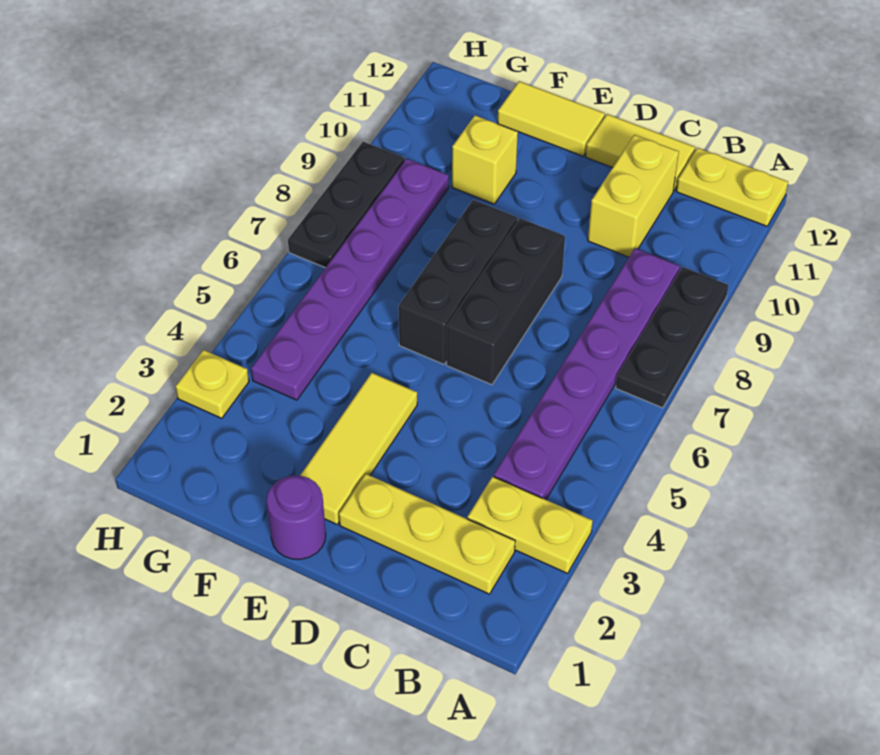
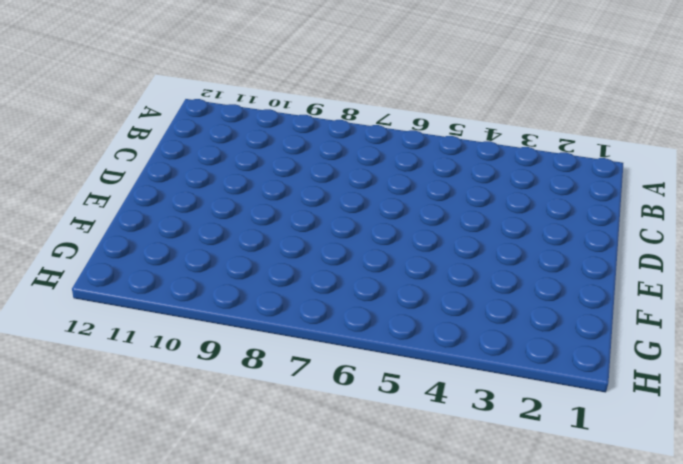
none -> yellow plate A3:B3 level 1
none -> black plate A7:A9 level 1
none -> yellow plate A12:B12 level 1

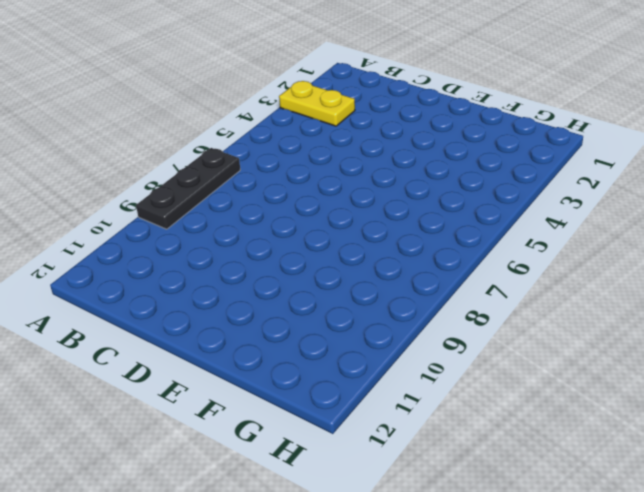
none -> yellow plate A12:B12 level 1
none -> yellow plate B2:D2 level 1
none -> purple plate B4:B9 level 1

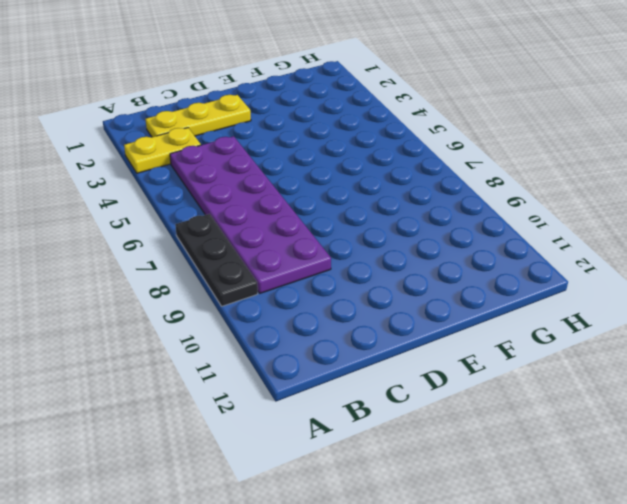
purple plate B4:C9 level 1 -> purple plate B4:B9 level 1
none -> yellow plate A12:B12 level 1
none -> yellow brick C10:C11 level 1
none -> yellow tile C12:D12 level 1

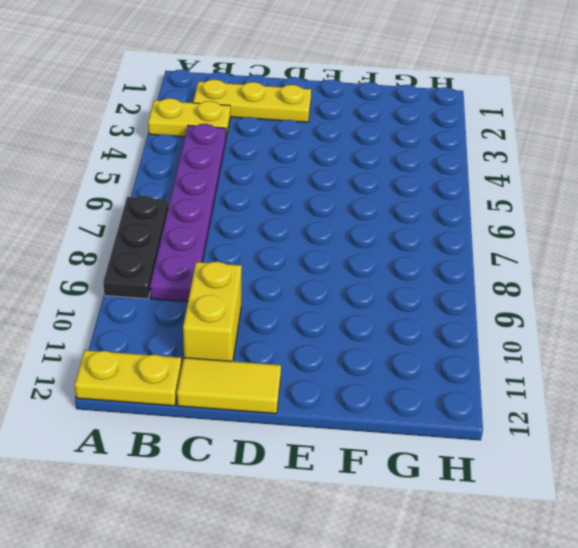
none -> black brick D6:D8 level 1
none -> purple round brick E1 level 1
none -> yellow tile E2:E4 level 1

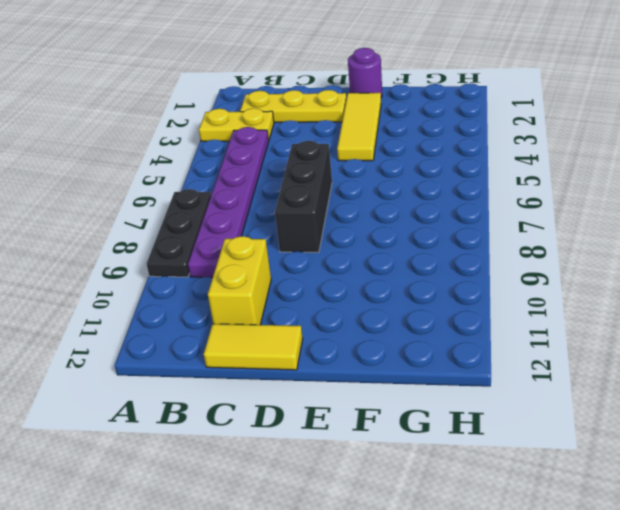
none -> yellow plate A12:B12 level 1
none -> black brick E6:E8 level 1
none -> yellow tile E12:F12 level 1

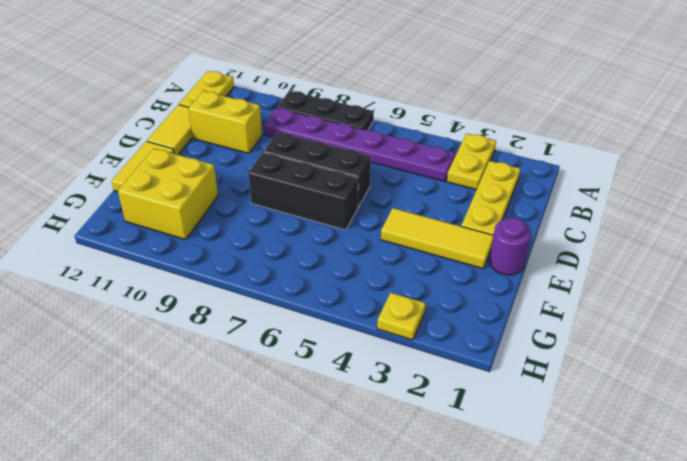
yellow brick F10:G11 level 1 -> yellow brick F10 level 1
none -> purple plate G4:G9 level 1
none -> black plate H7:H9 level 1

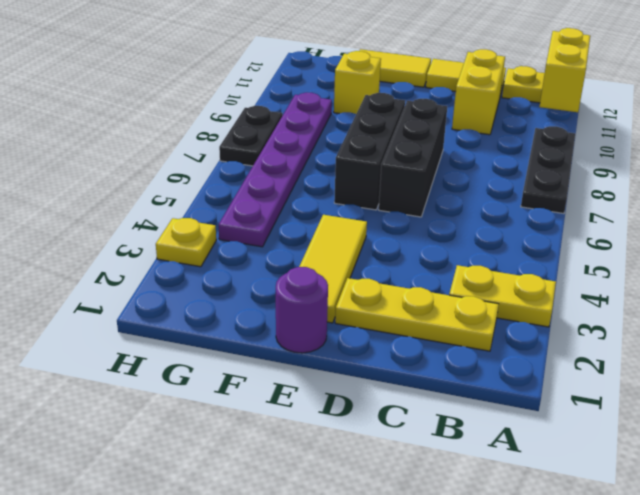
yellow brick A11:A12 level 2 -> none
black plate H7:H8 level 1 -> black plate H7:H9 level 1
none -> purple plate B4:B9 level 1

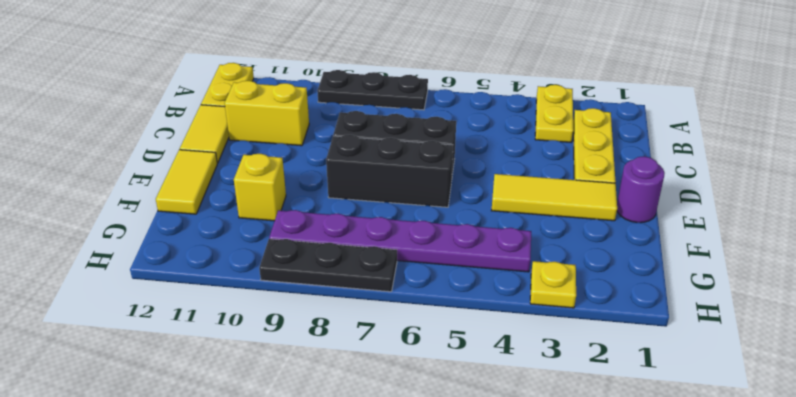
none -> purple plate B4:B9 level 1

